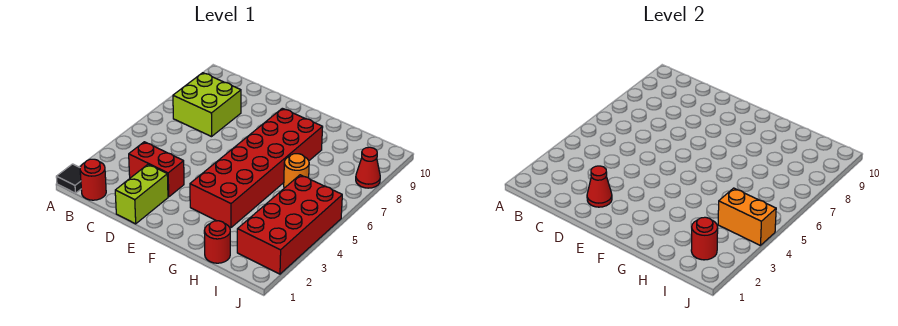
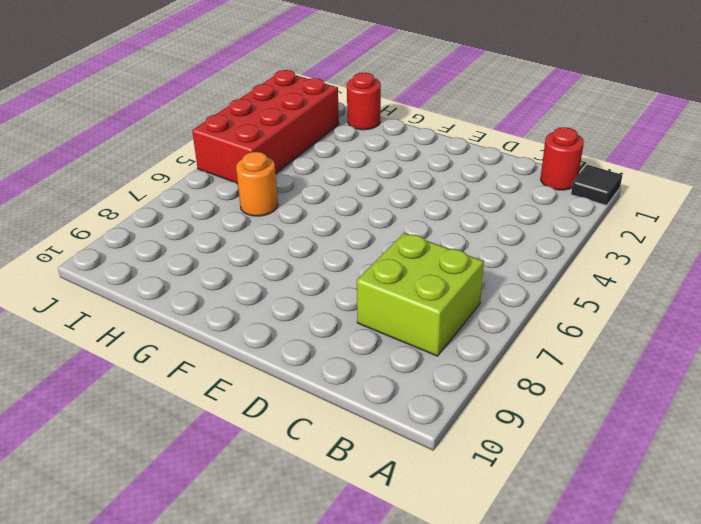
none -> red brick C3:D3 level 1
none -> lime brick D1:D2 level 1
none -> red brick F3:G8 level 1

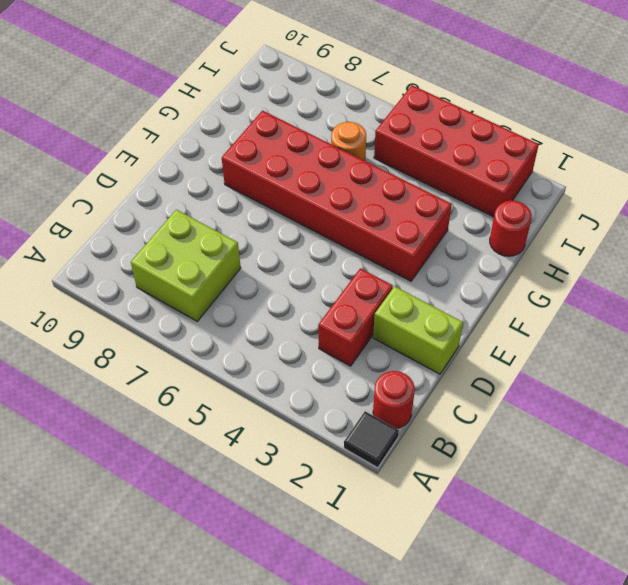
none -> red cone J8 level 1
none -> red cone D2 level 2
none -> red round brick I2 level 2

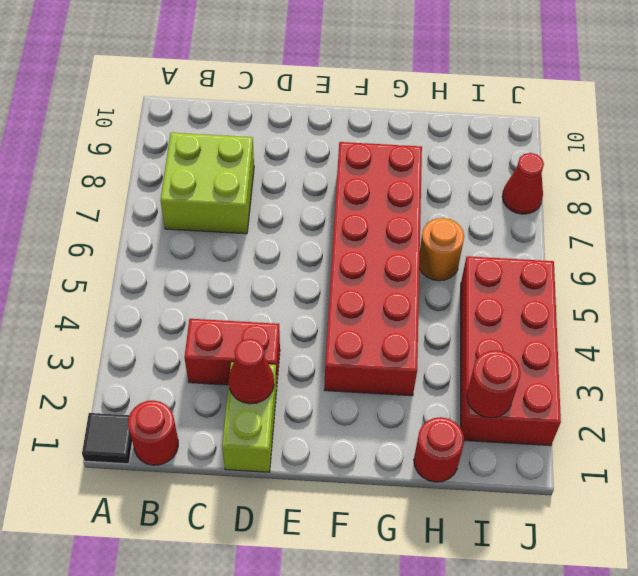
none -> orange brick I4:J4 level 2

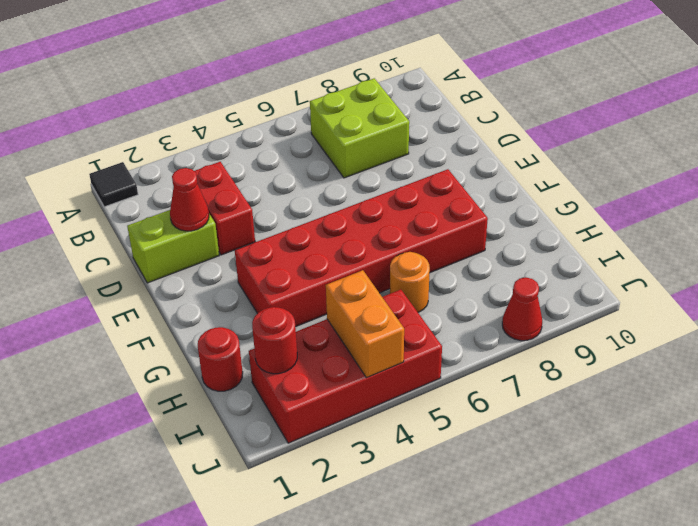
none -> red round brick B1 level 1

